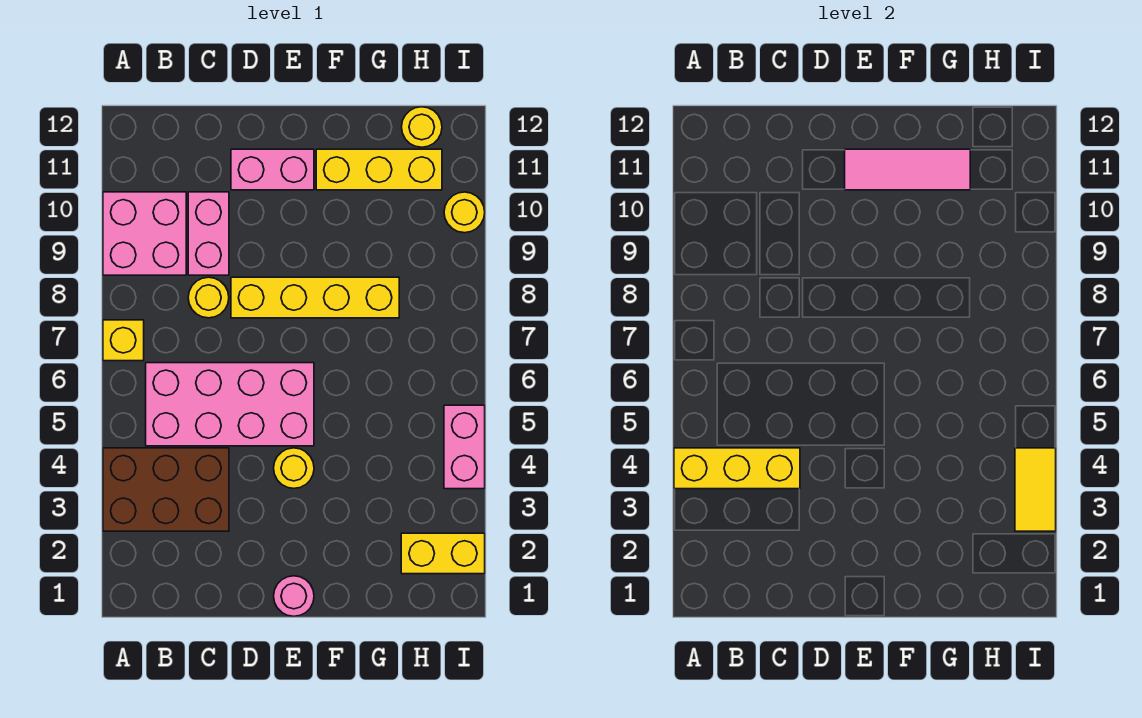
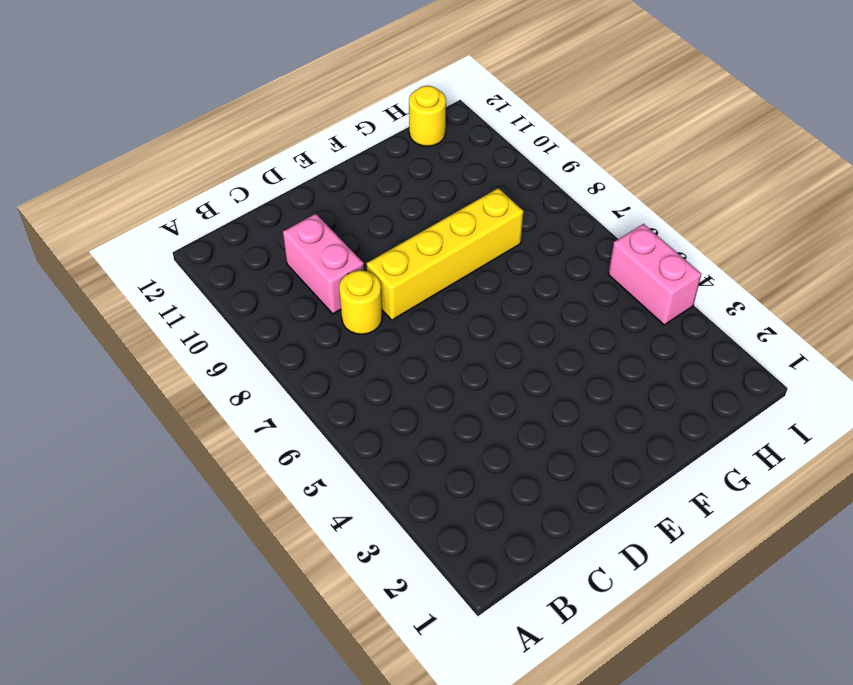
none -> brown brick A3:C4 level 1
none -> yellow brick A7 level 1
none -> pink brick A9:B10 level 1

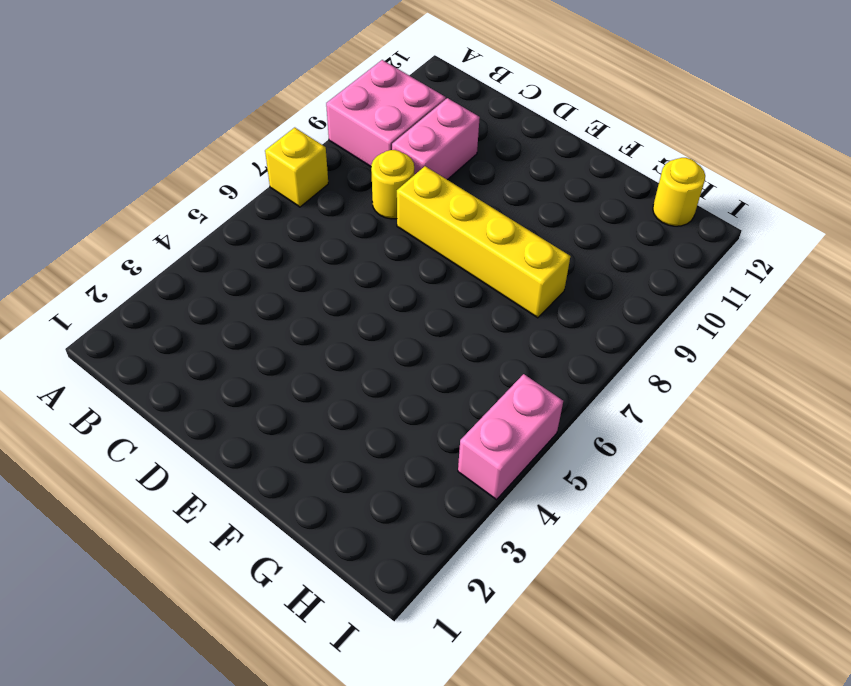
none -> brown brick A3:C4 level 1
none -> pink brick B5:E6 level 1
none -> pink brick D11:E11 level 1

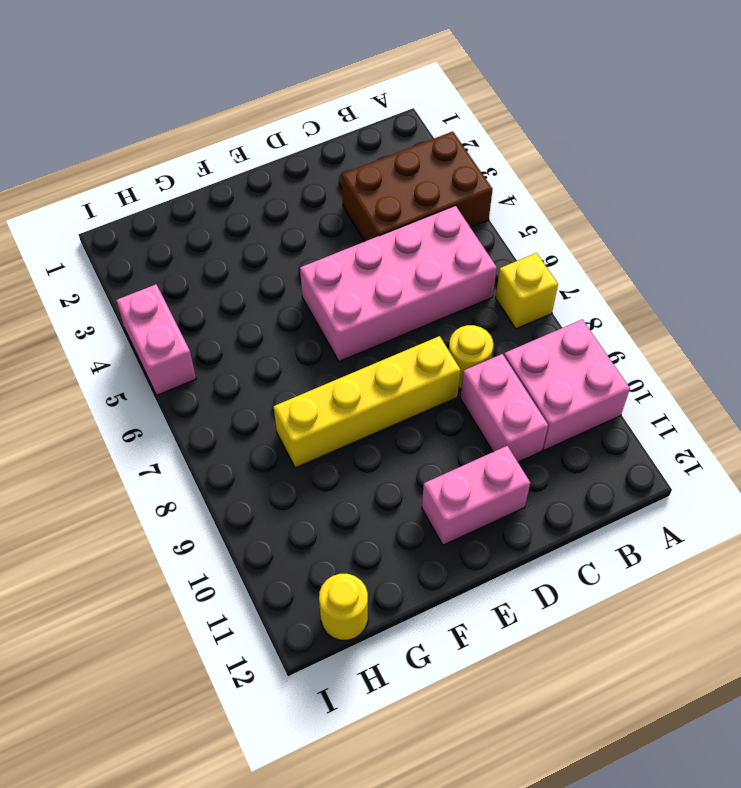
none -> pink round brick E1 level 1
none -> yellow round brick E4 level 1
none -> yellow brick F11:H11 level 1

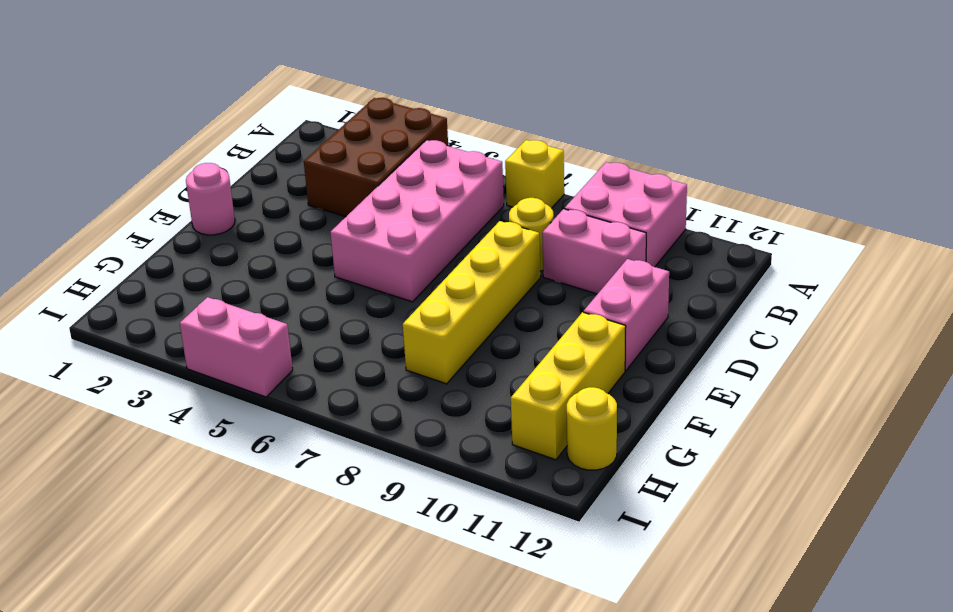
none -> yellow round brick E4 level 1
none -> yellow brick H2:I2 level 1
none -> yellow round brick I10 level 1

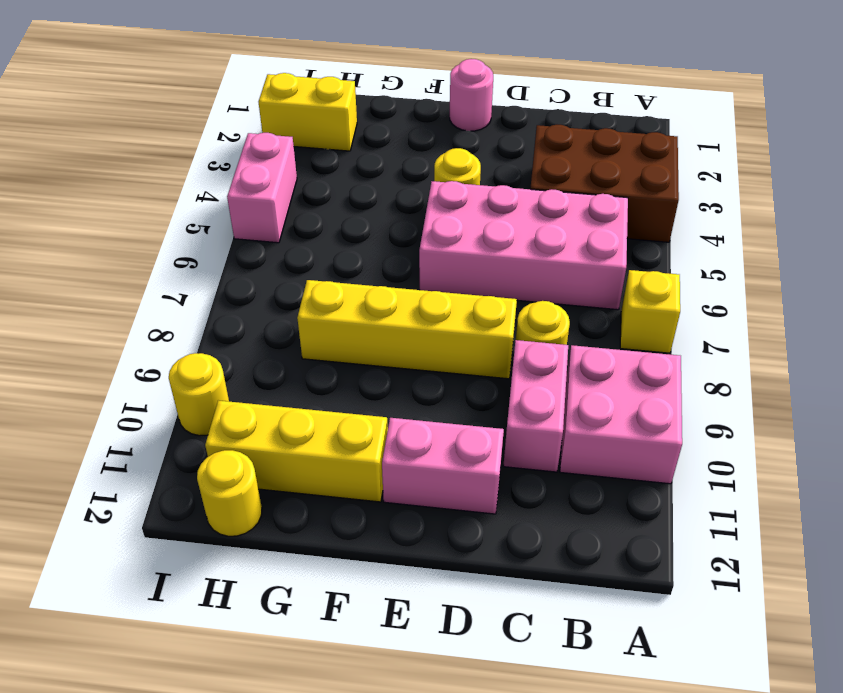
none -> yellow brick A4:C4 level 2
none -> pink tile E11:G11 level 2
none -> yellow tile I3:I4 level 2

